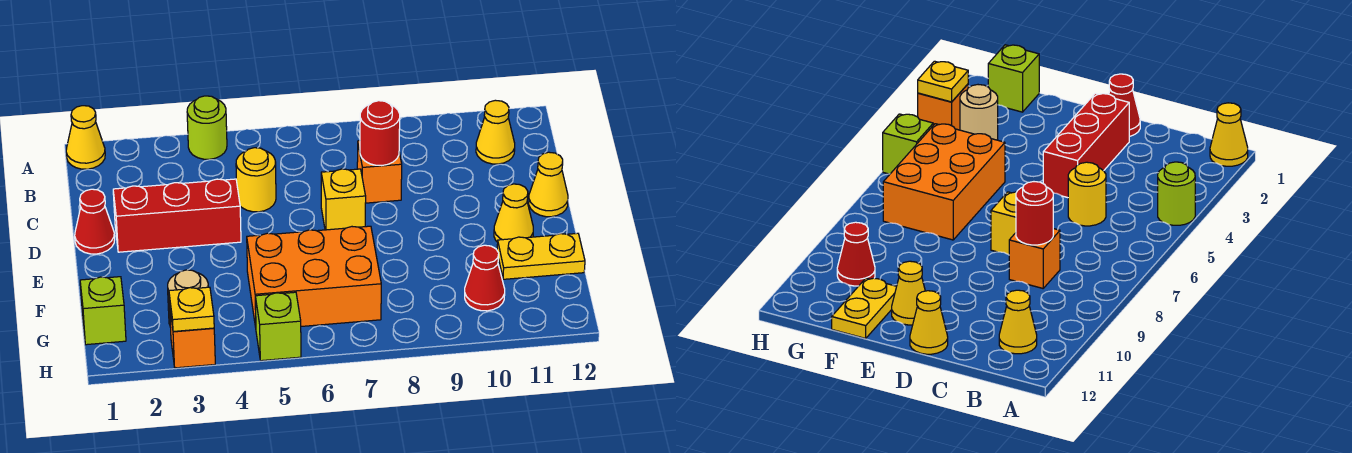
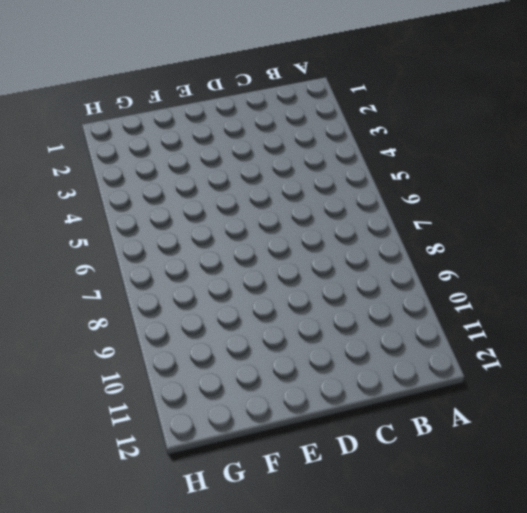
none -> yellow cone A1 level 1
none -> lime round brick A4 level 1
none -> yellow cone B11 level 1

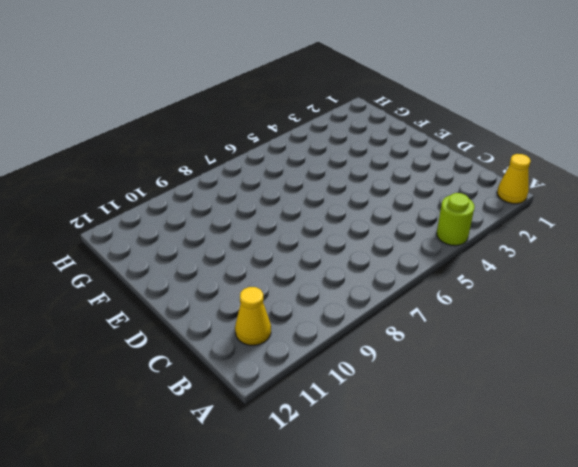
none -> yellow round brick C5 level 1
none -> orange brick C8 level 1
none -> red cone D1 level 1

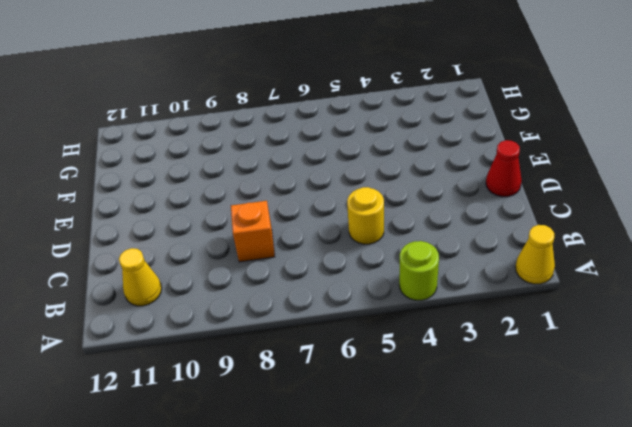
none -> red brick D2:D4 level 1
none -> yellow brick D7 level 1
none -> yellow cone D12 level 1

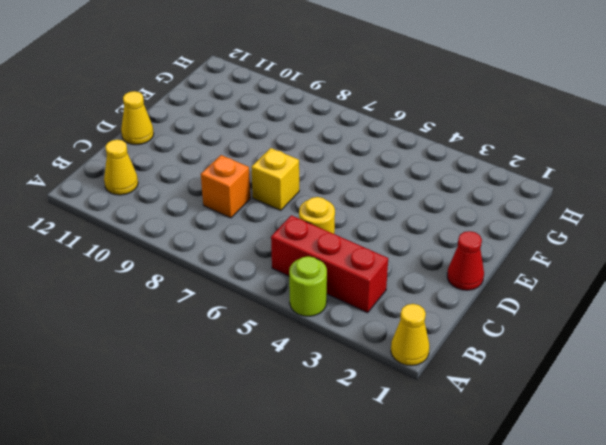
red brick B3:B5 level 1 -> red brick D2:D4 level 1
none -> yellow cone E11 level 1
none -> orange brick F5:G7 level 1
none -> yellow plate F11:F12 level 1

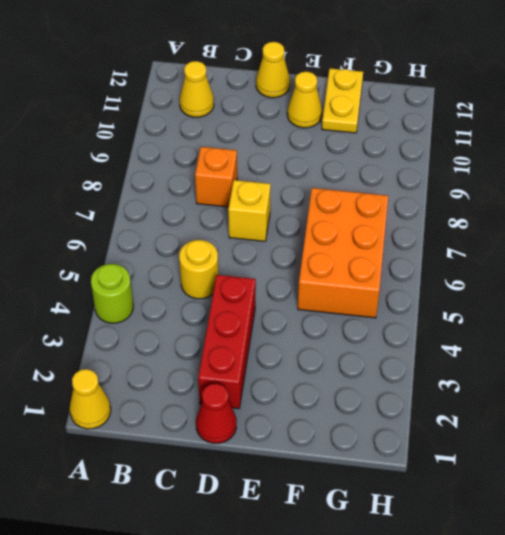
none -> lime brick G1 level 1
none -> tan round brick G3 level 1
none -> red cone G10 level 1

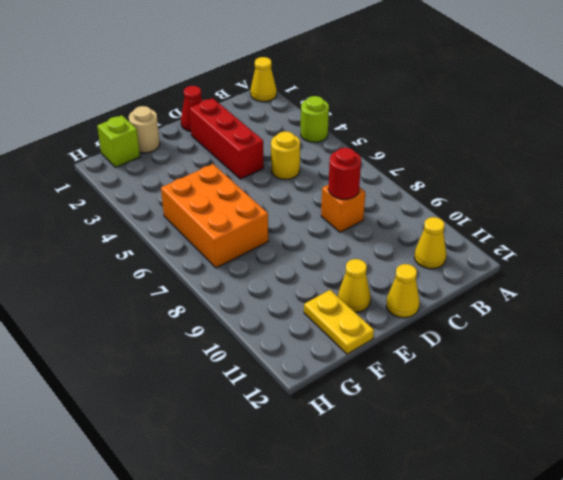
tan round brick F1 level 1 -> tan round brick G3 level 1
none -> yellow brick D7 level 1
none -> red cone G10 level 1
none -> orange brick H3 level 1

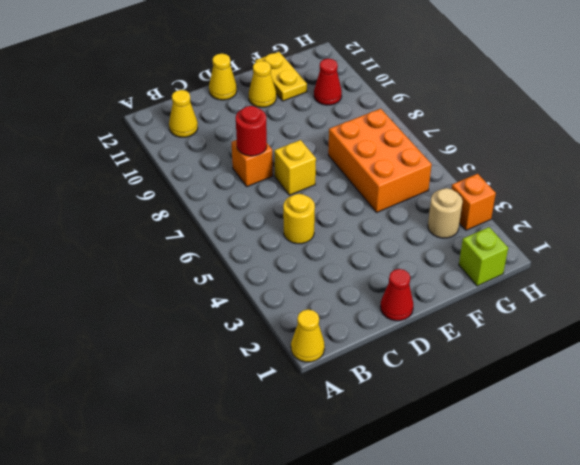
none -> lime round brick A4 level 1
none -> red brick D2:D4 level 1
none -> lime brick H5 level 1

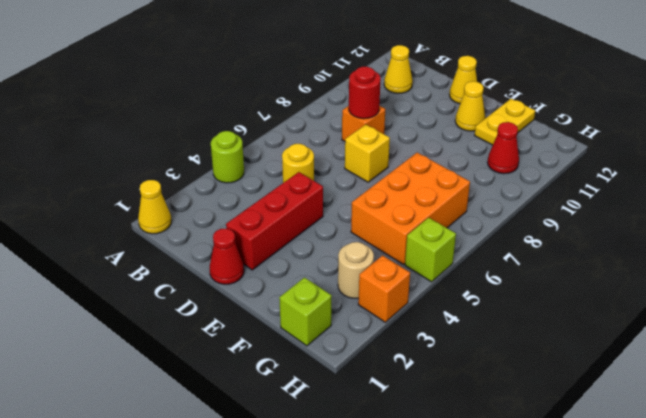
none -> yellow plate H3 level 2

